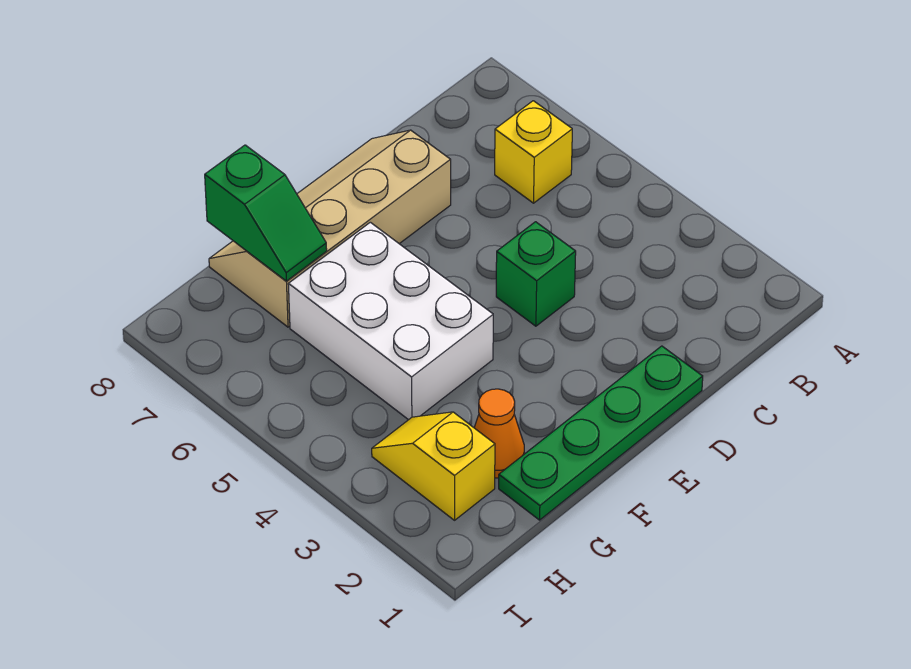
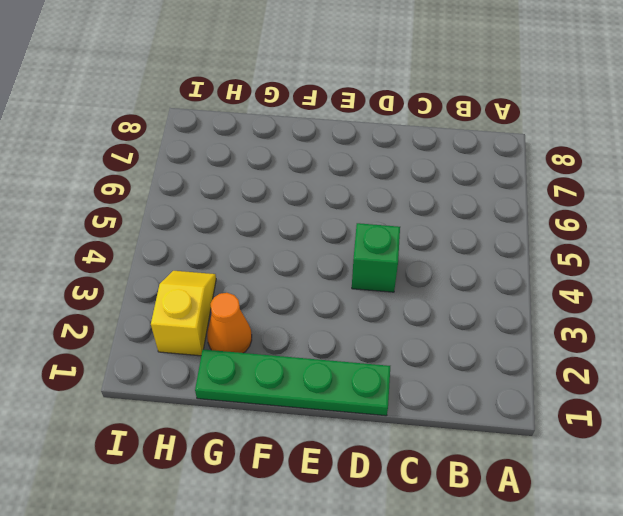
none -> yellow brick B6 level 1
none -> tan slope D7:G8 level 1 top 7

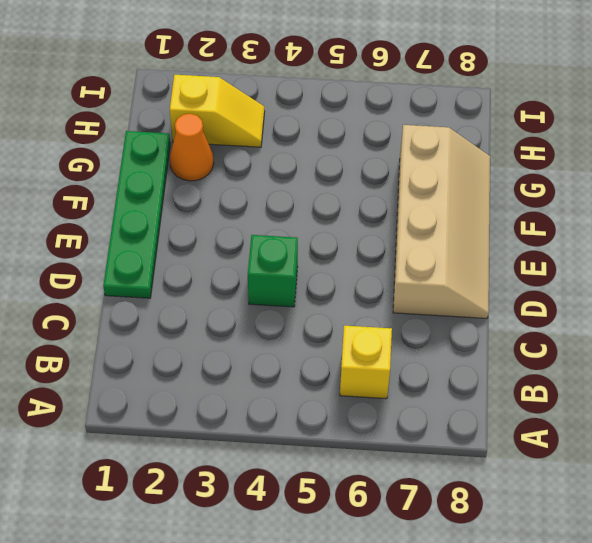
none -> white brick F4:G6 level 1
none -> green slope G7:G8 level 2 top 8

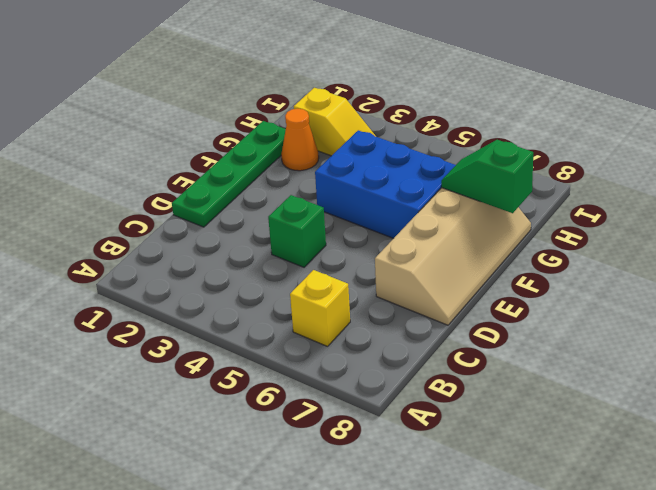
blue brick F4:G6 level 1 -> white brick F4:G6 level 1

